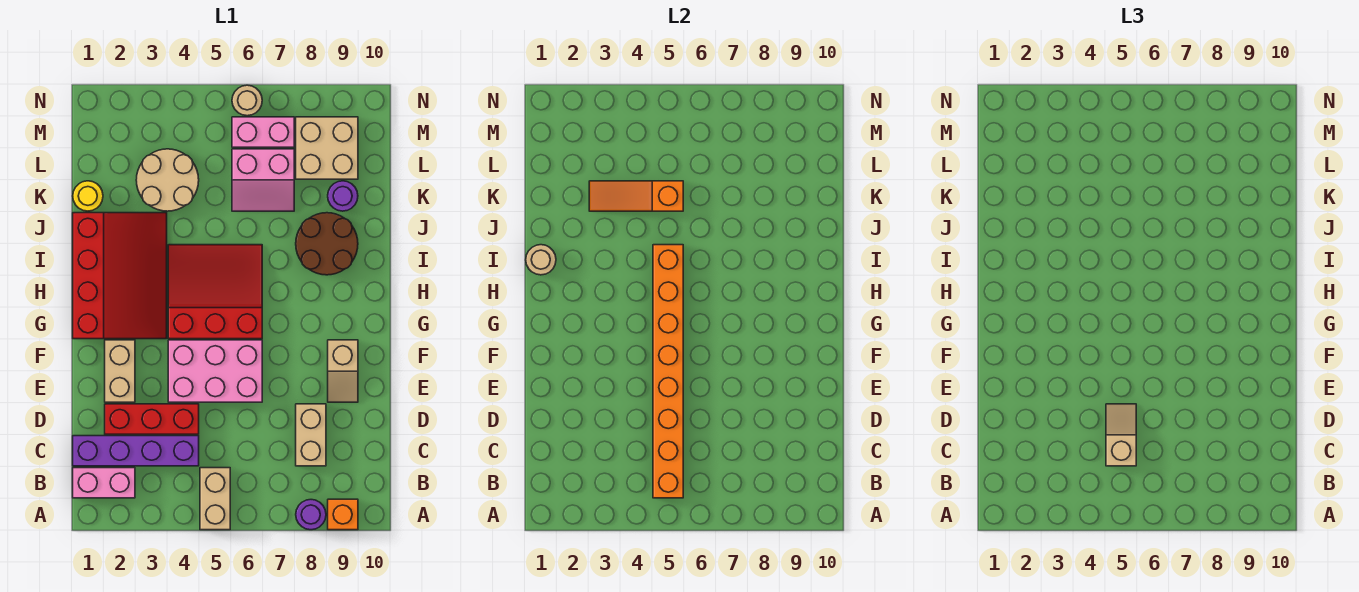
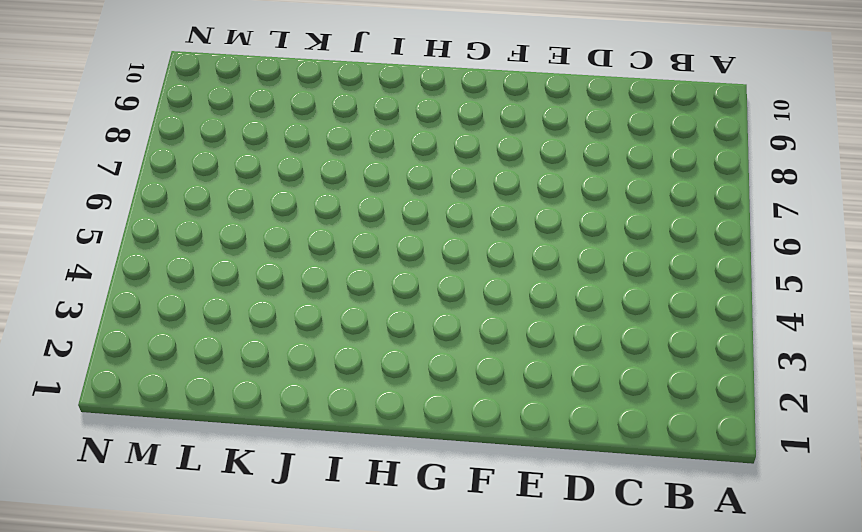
none -> tan brick A5:B5 level 1
none -> purple round brick A8 level 1
none -> orange brick A9 level 1

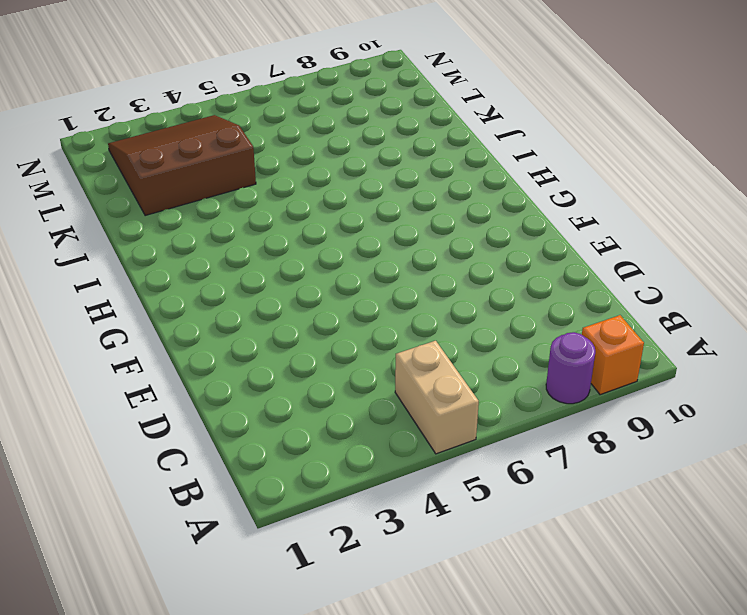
brown slope K2:M4 level 1 top K -> tan round brick K3:L4 level 1
none -> pink brick B1:B2 level 1
none -> purple brick C1:C4 level 1
none -> tan brick C8:D8 level 1

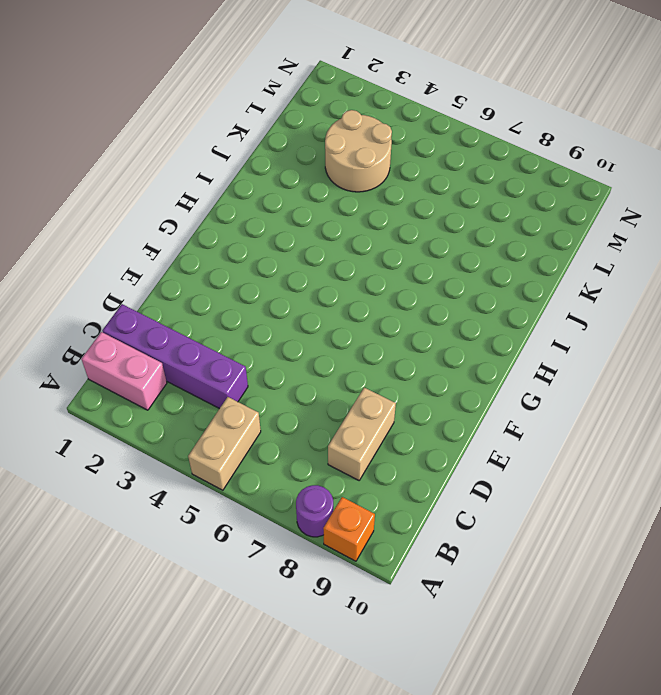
none -> red brick D2:D4 level 1
none -> tan brick E2:F2 level 1
none -> pink brick E4:F6 level 1

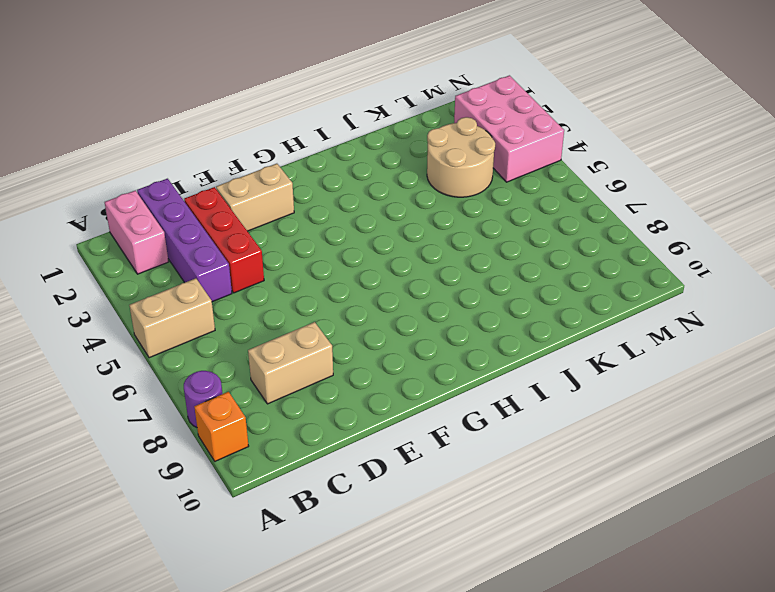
pink brick M2:N4 level 1 -> pink brick E4:F6 level 1
none -> tan slope E9:F9 level 1 top F
none -> red slope G1:J3 level 1 top 1
none -> red slope G4:I6 level 1 top G

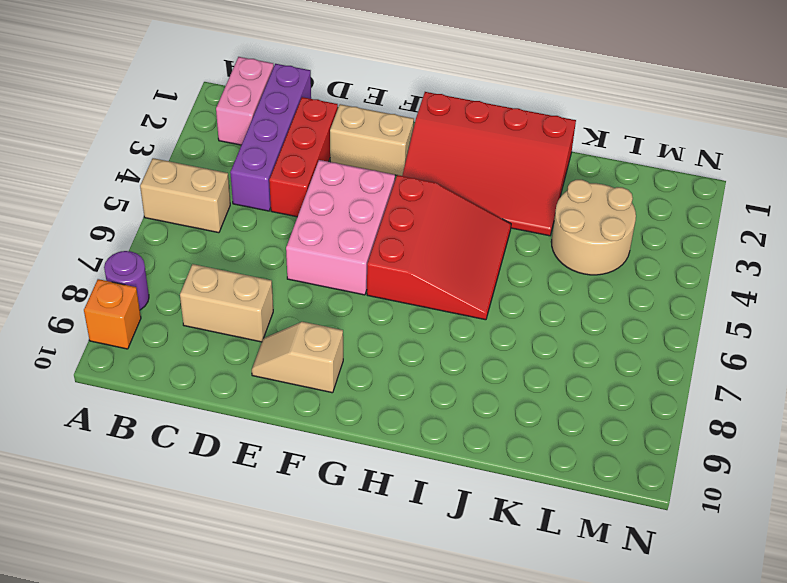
none -> brown round brick I8:J9 level 1
none -> yellow round brick K1 level 1
none -> pink slope K6:L7 level 1 top L

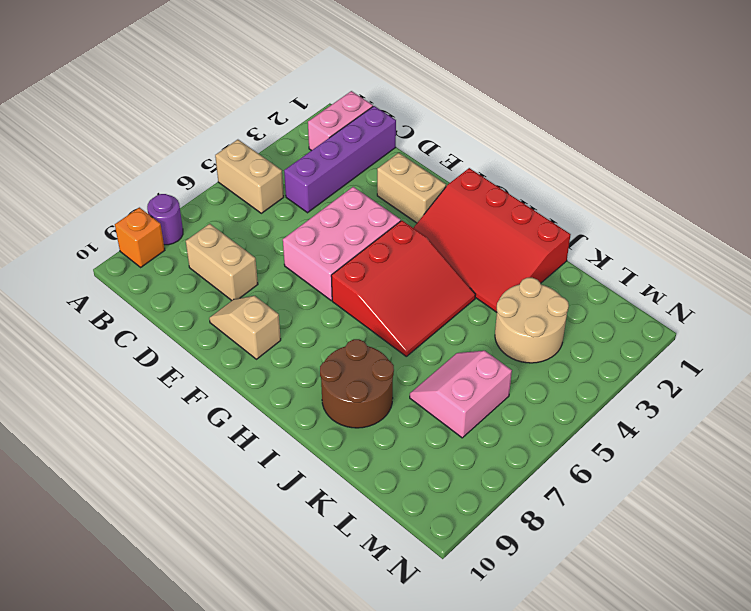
none -> red brick D2:D4 level 1
none -> yellow round brick K1 level 1
none -> purple round brick K9 level 1

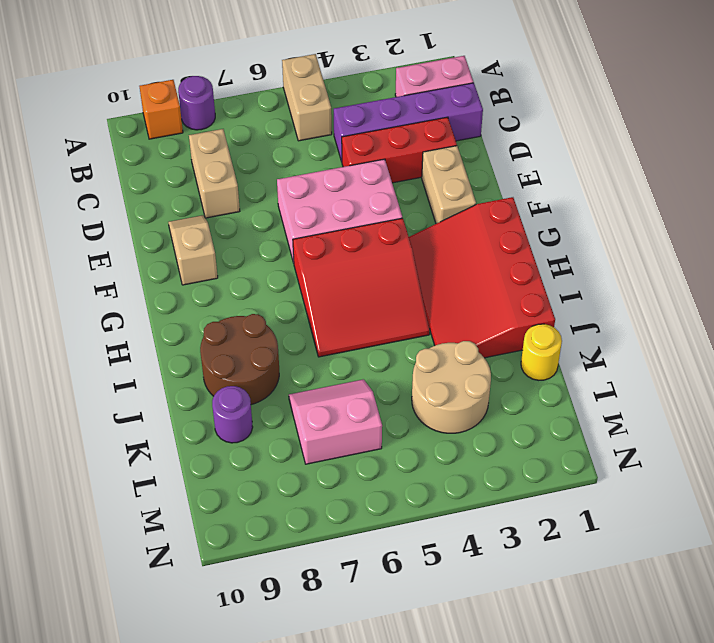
none -> tan brick L8:M9 level 1
none -> pink brick M6:M7 level 1
none -> tan round brick N6 level 1

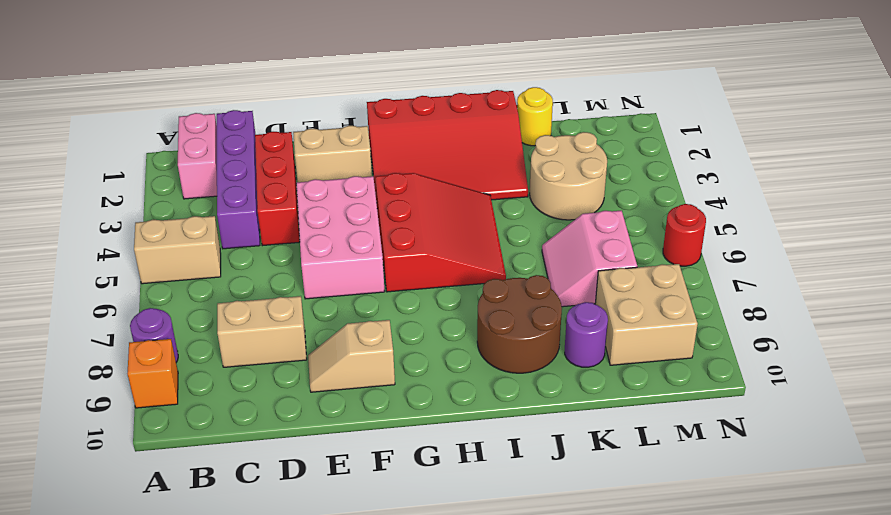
red round brick N6 level 1 -> tan round brick N6 level 1
none -> pink brick M6:M7 level 1
none -> orange brick B5:I5 level 2
none -> tan round brick I1 level 2

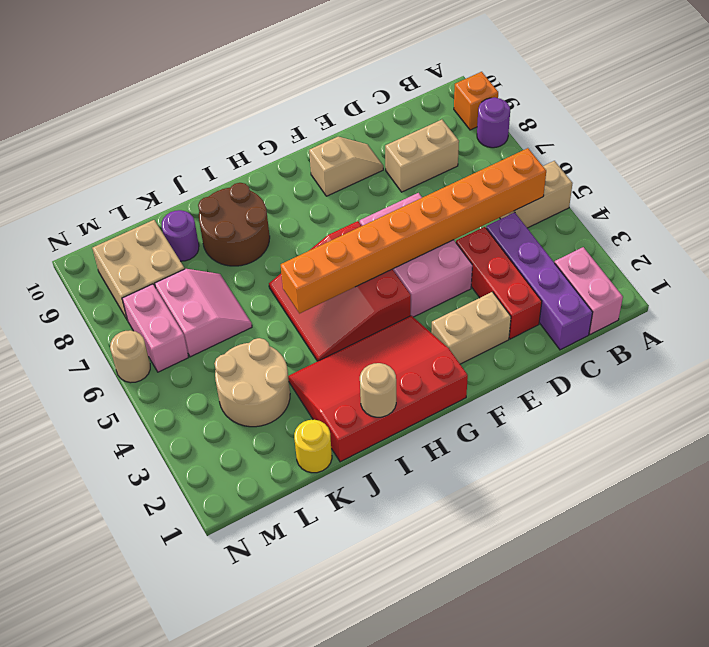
none -> orange slope K3:K5 level 2 top 5
none -> tan slope C5:D5 level 3 top C

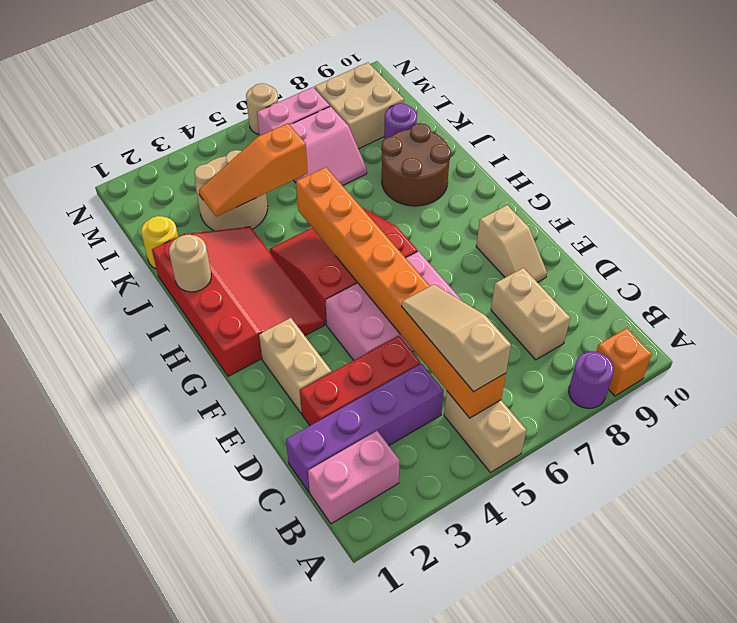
tan slope B5:D5 level 3 top B -> tan slope C5:D5 level 3 top C

